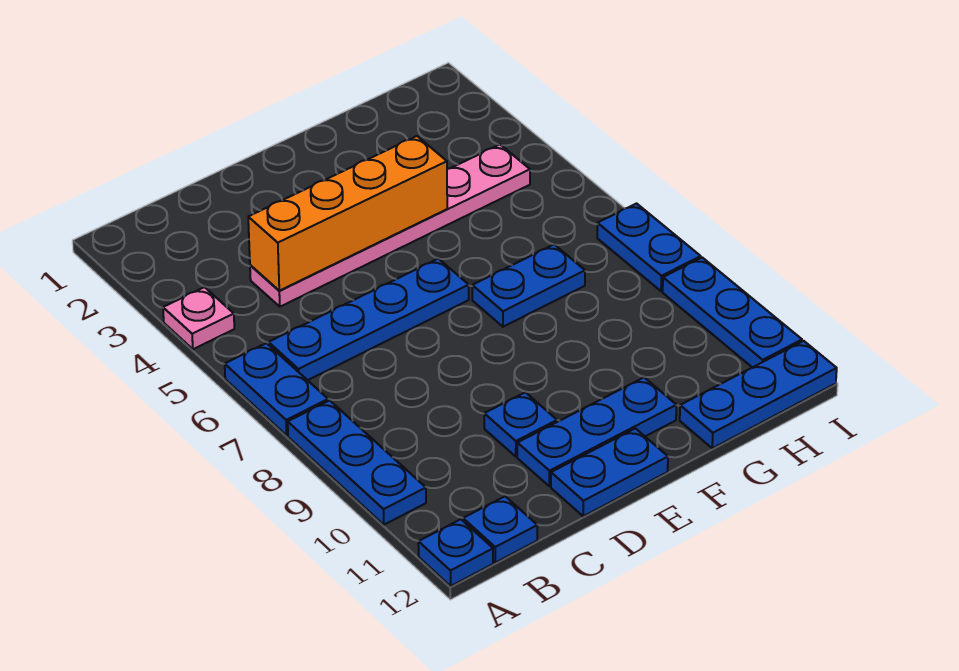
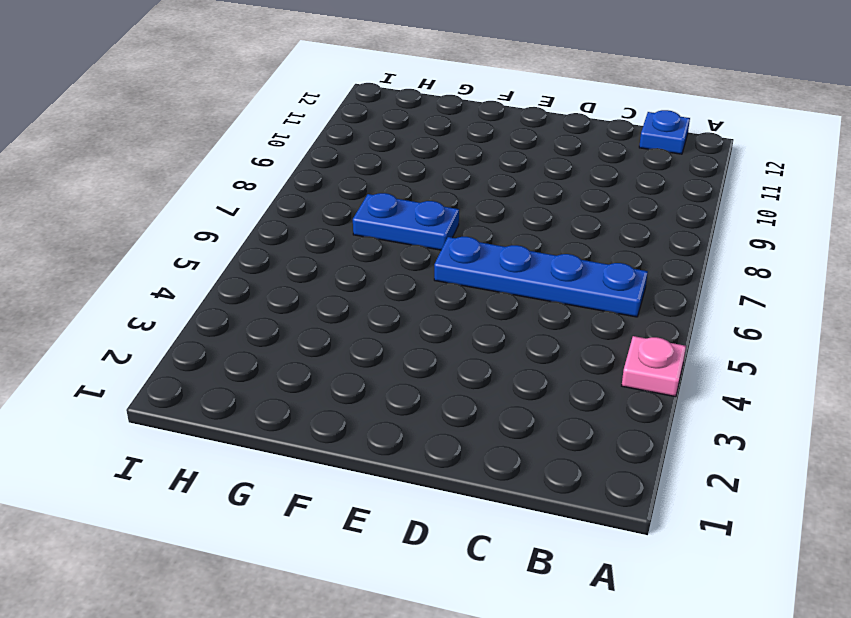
none -> blue plate A6:A7 level 1
none -> blue plate A8:A10 level 1
none -> blue plate A12 level 1

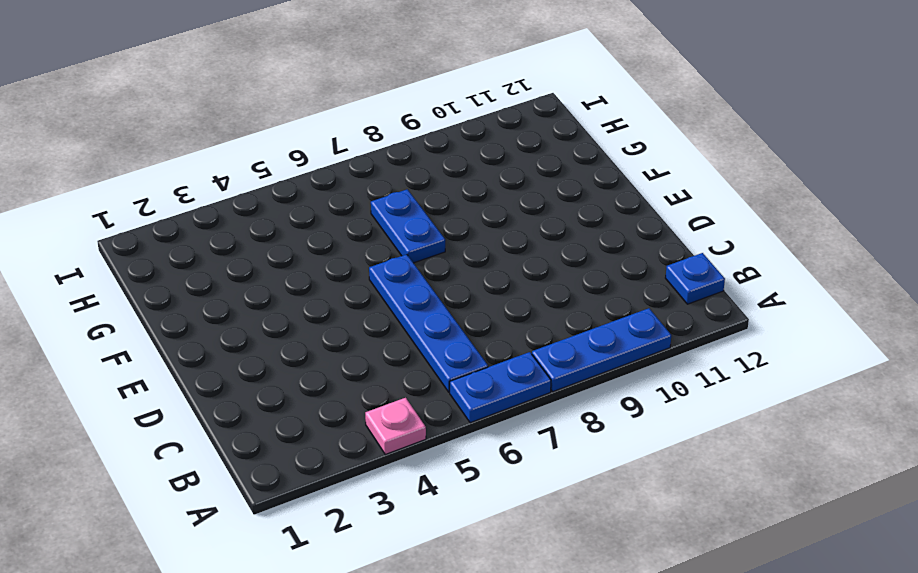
none -> blue plate A12 level 1
none -> pink plate C4:H4 level 1
none -> blue plate D10 level 1

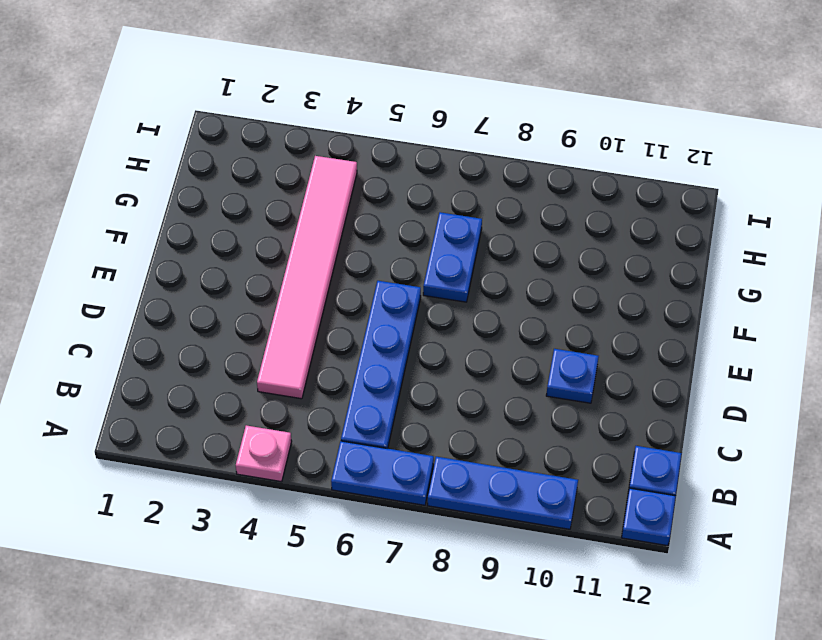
pink tile C4:H4 level 1 -> pink plate C4:H4 level 1
none -> blue plate D11:F11 level 1
none -> blue plate D12:E12 level 1
none -> blue plate G12:I12 level 1

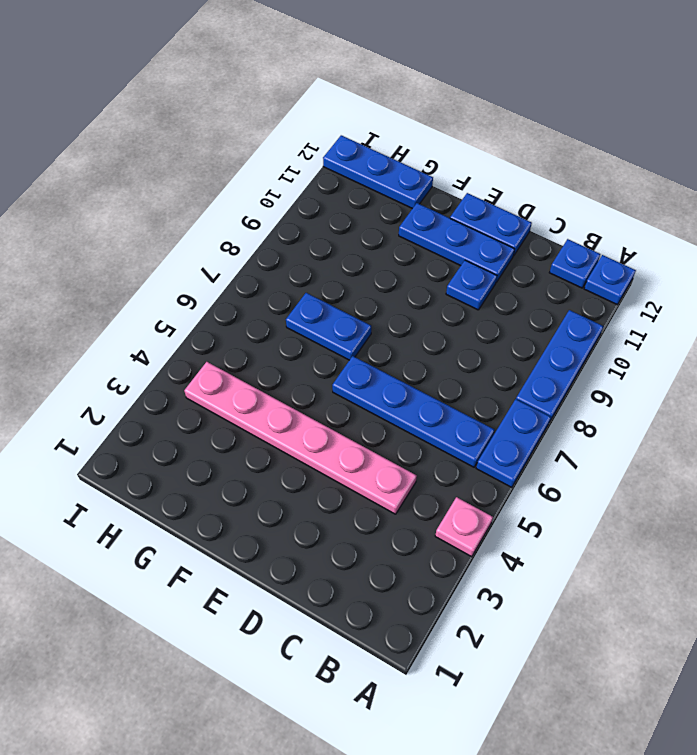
none -> blue plate I7:I8 level 1
none -> blue plate I9:I11 level 1
none -> orange brick C4:F4 level 2

